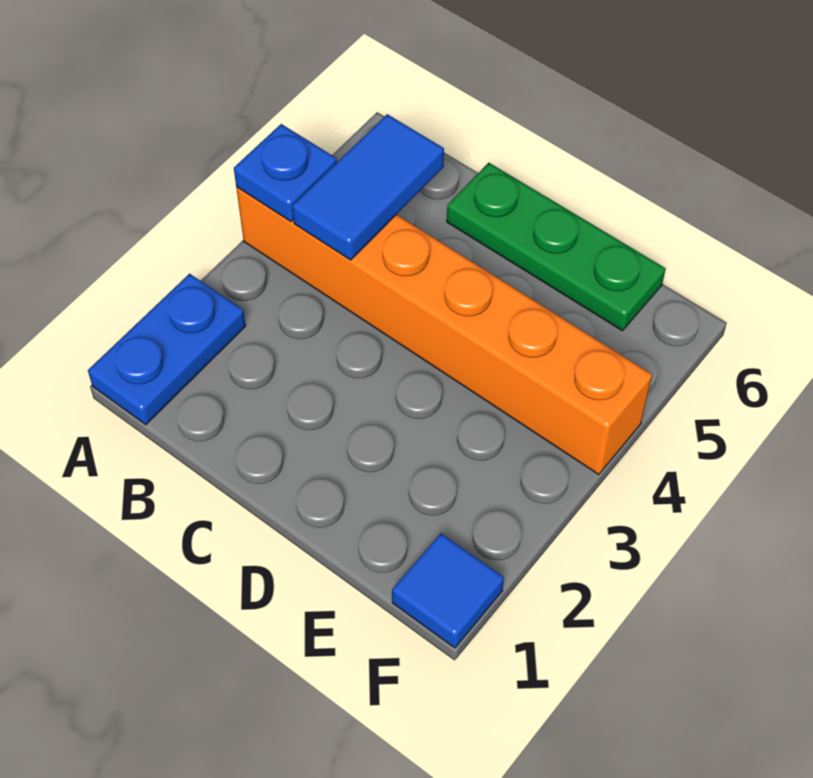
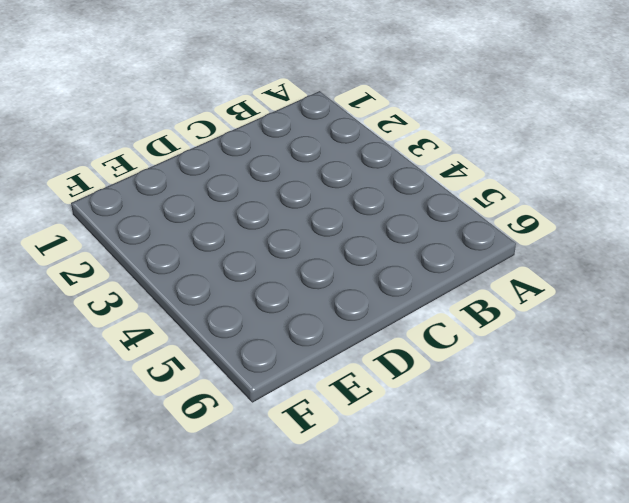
none -> blue plate A1:A2 level 1
none -> orange brick A4:F4 level 1

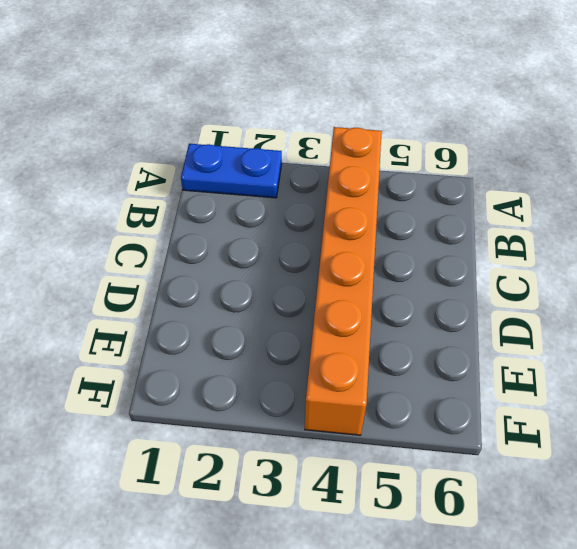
none -> green plate C6:E6 level 1
none -> blue tile F1 level 1

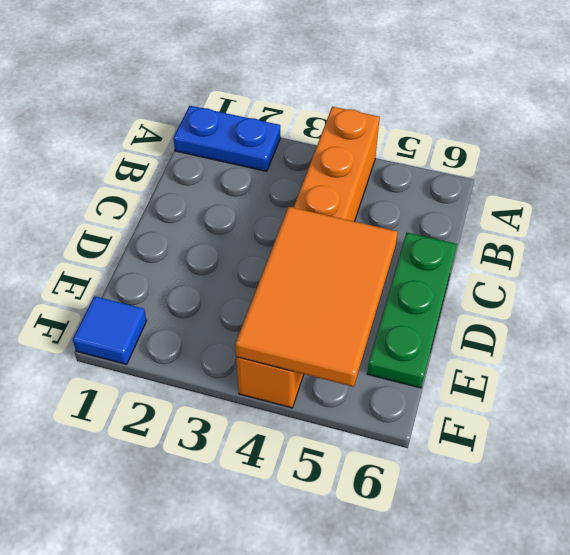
orange tile D4:F5 level 2 -> none
none -> blue plate A4 level 2
none -> blue tile B4:B5 level 2

